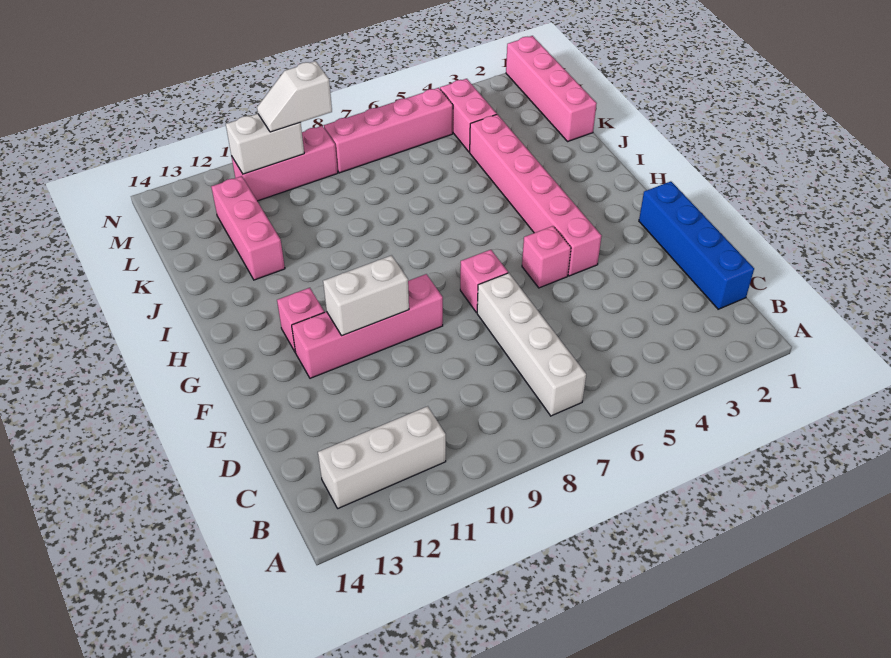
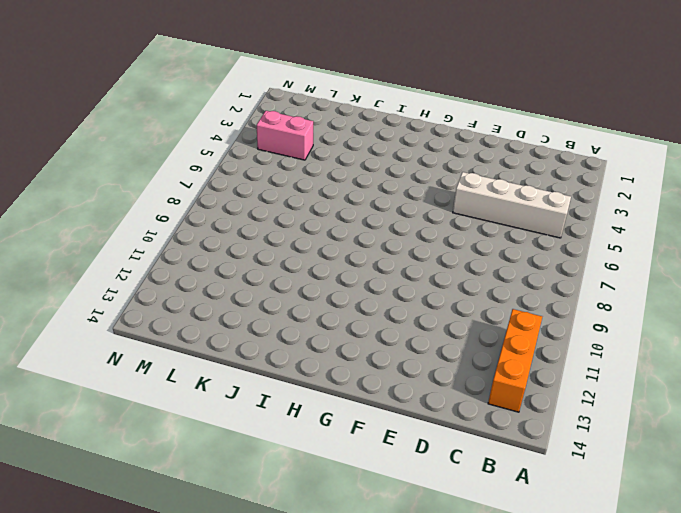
white brick B5:E5 level 1 -> white brick B7:E7 level 1
orange brick B11:B13 level 1 -> white brick B11:B13 level 1
none -> blue brick C1:F1 level 1
none -> pink brick F4:K4 level 1
none -> pink brick F5 level 1

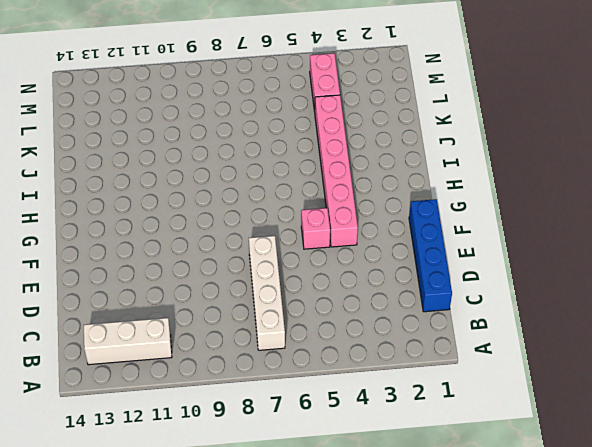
none -> pink brick F7 level 1
none -> pink brick F9:F12 level 1
none -> pink brick G12 level 1

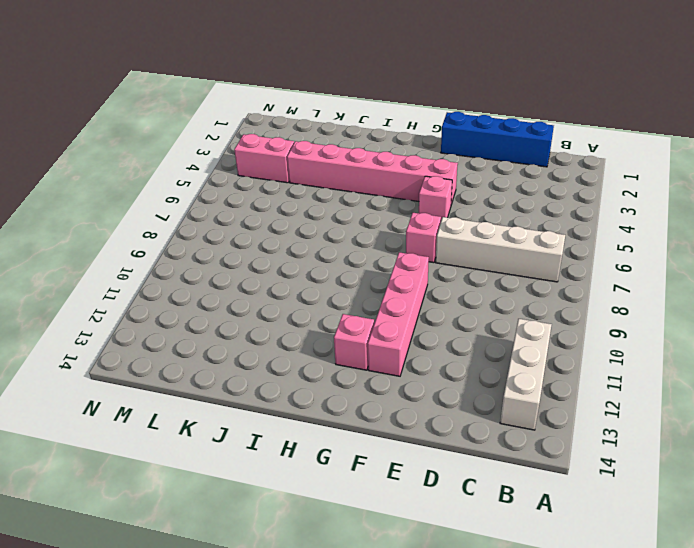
none -> pink brick J12:L12 level 1
none -> pink brick K1:N1 level 1
none -> pink brick M5:M8 level 1

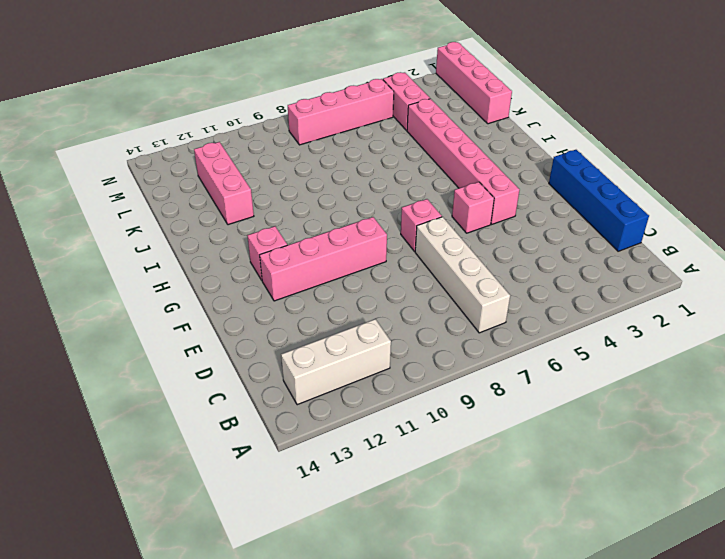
none -> pink brick M9:M11 level 1
none -> white brick F10:F11 level 2
none -> white brick M10:M11 level 2

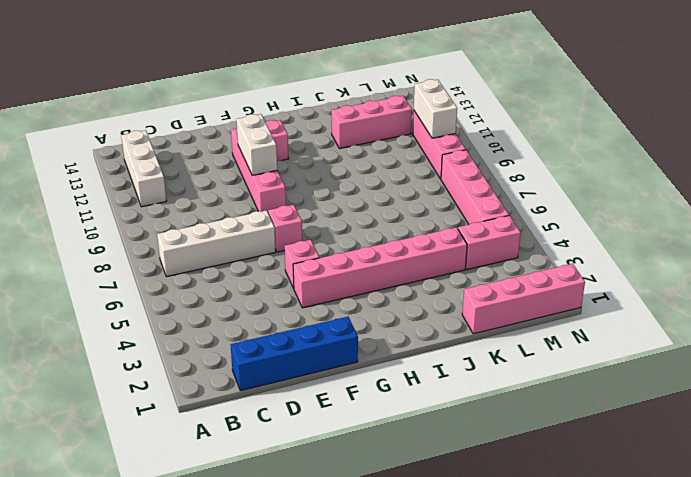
none -> white slope M9:M10 level 3 top 9

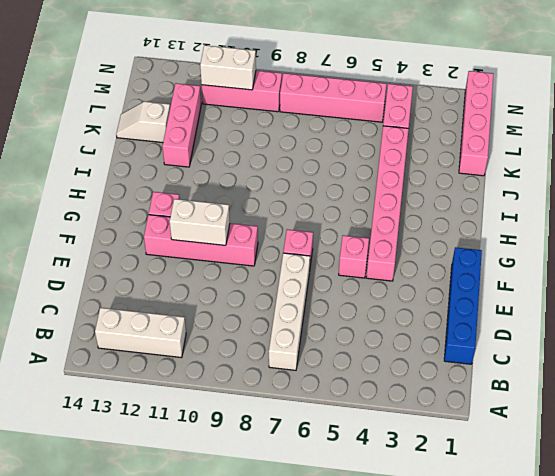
white slope K13:K14 level 1 top 13 -> white slope M9:M10 level 3 top 9

